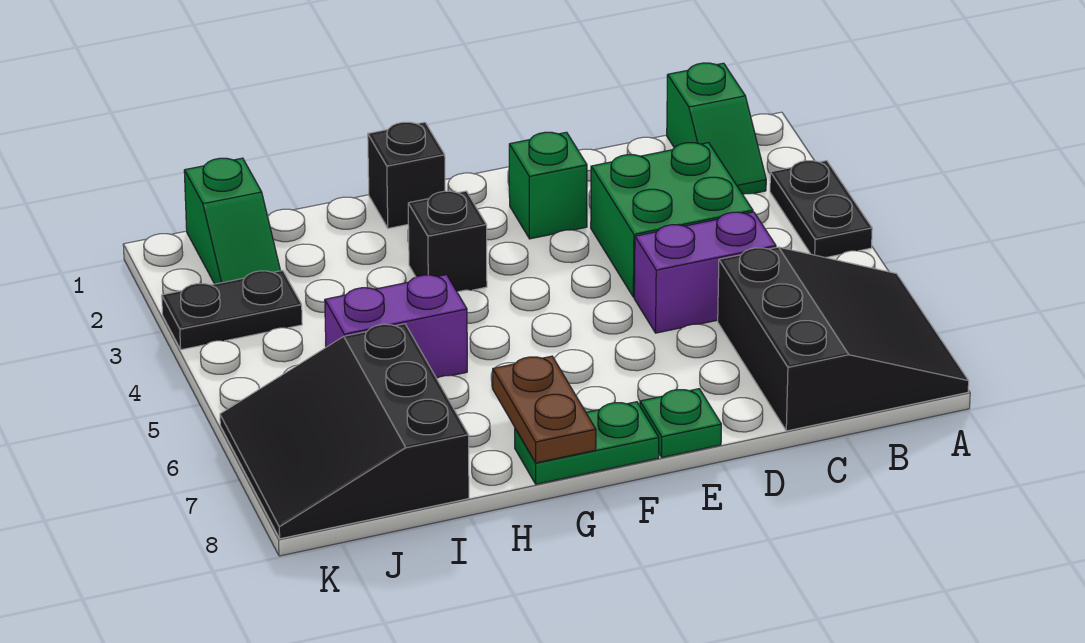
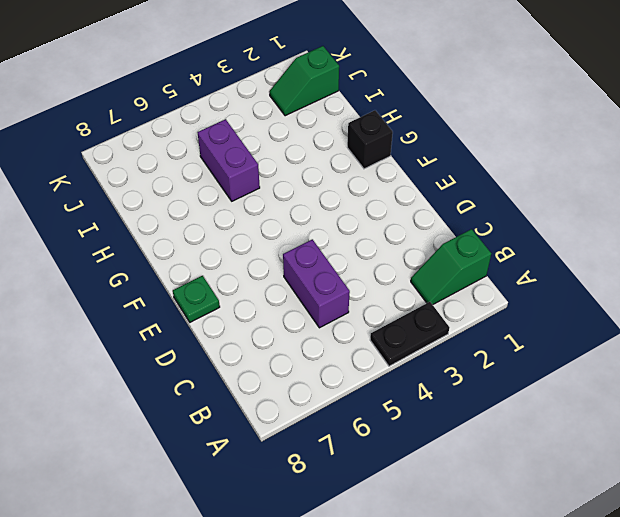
none -> black slope A6:C8 level 1 top C
none -> green brick C3:D4 level 1
none -> green brick E2 level 1

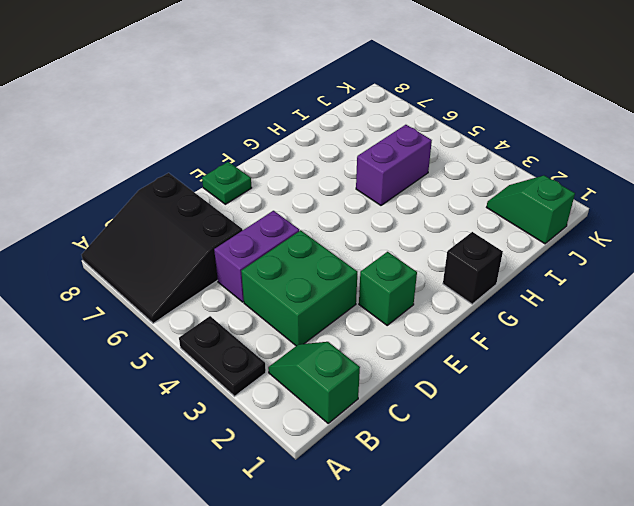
none -> green plate F8:G8 level 1
none -> black brick G3 level 1
none -> black slope I6:K8 level 1 top I

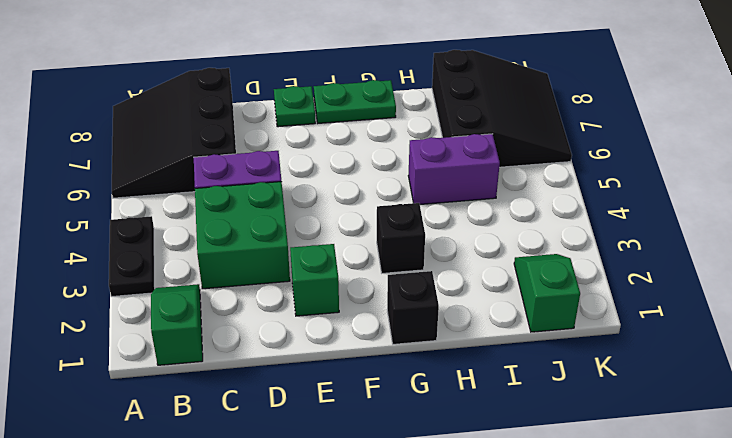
none -> black plate J3:K3 level 1
none -> brown plate G7:G8 level 2

